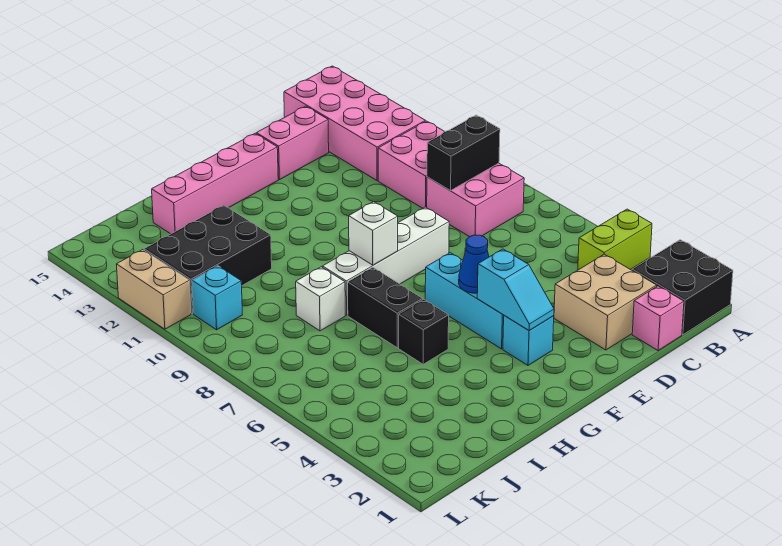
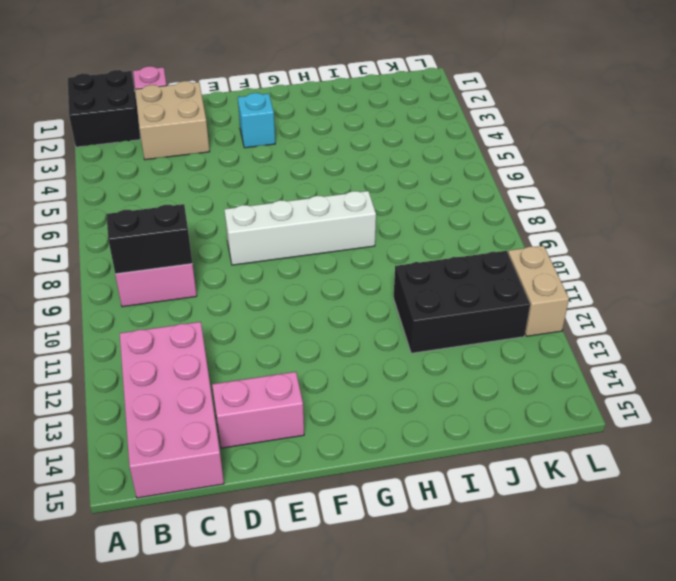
none -> lime brick A4:B4 level 1
none -> pink brick B10:C11 level 1
none -> cyan brick F4:F6 level 1

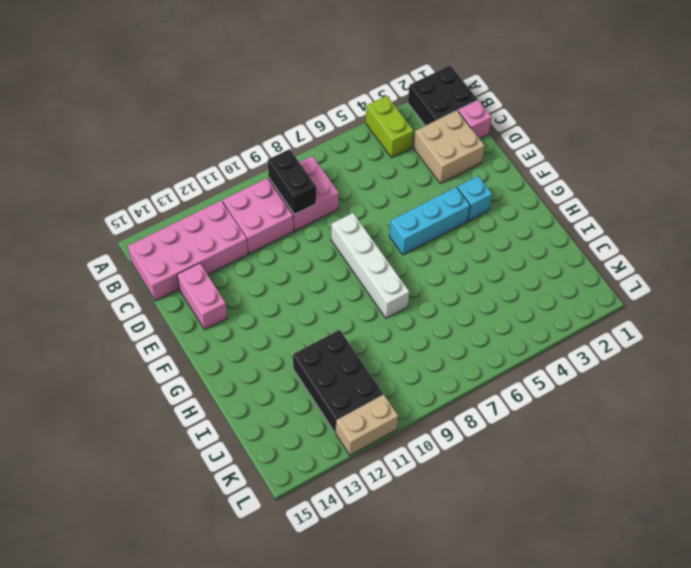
none -> pink brick F14:I14 level 1
none -> black brick H5 level 1
none -> black brick H6:H7 level 1

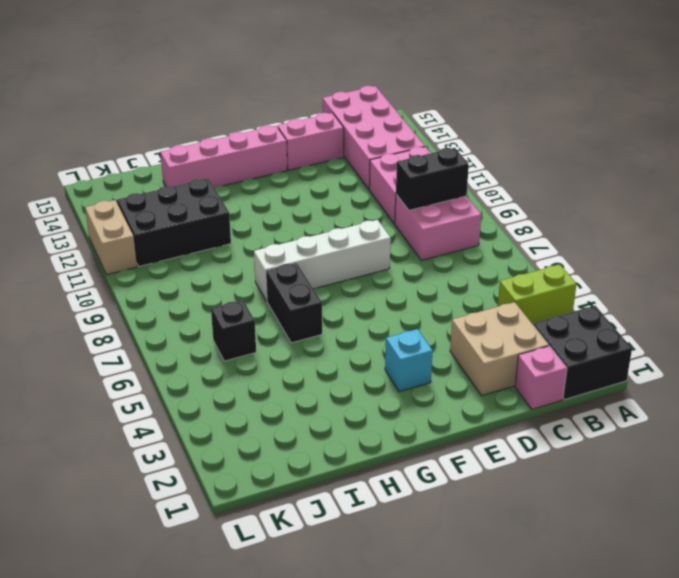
black brick J6 level 1 -> black brick H5 level 1
none -> cyan brick F4:F6 level 1
none -> white brick I8 level 1
none -> cyan brick K10 level 1

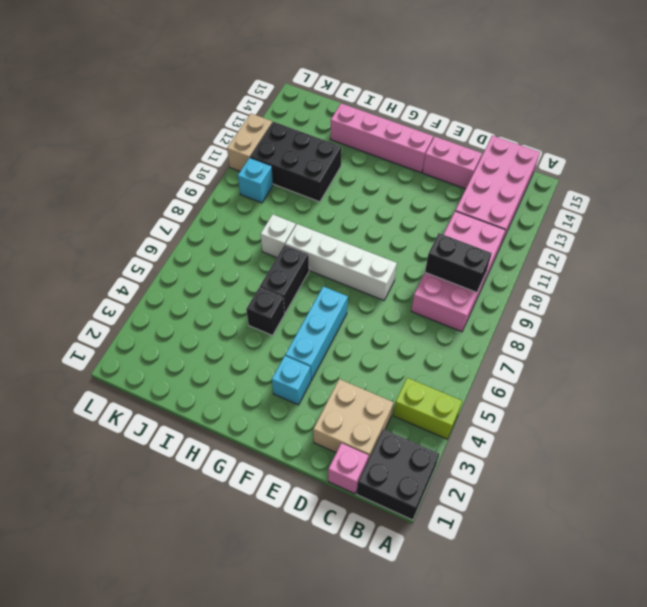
none -> cyan slope F3:F4 level 2 top 4
none -> blue cone F5 level 2
none -> white brick G8 level 2

